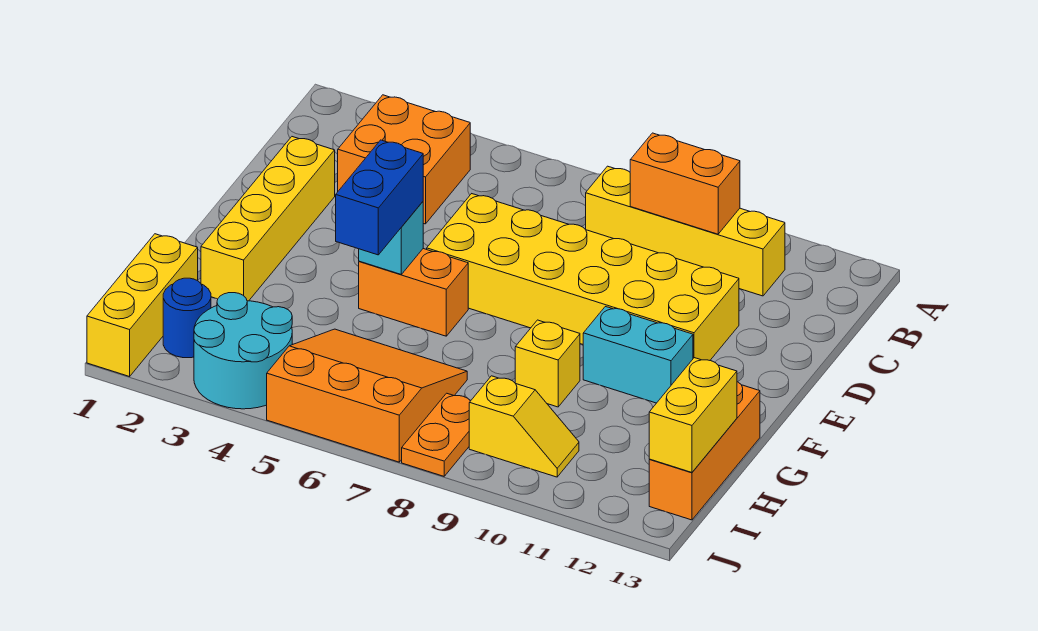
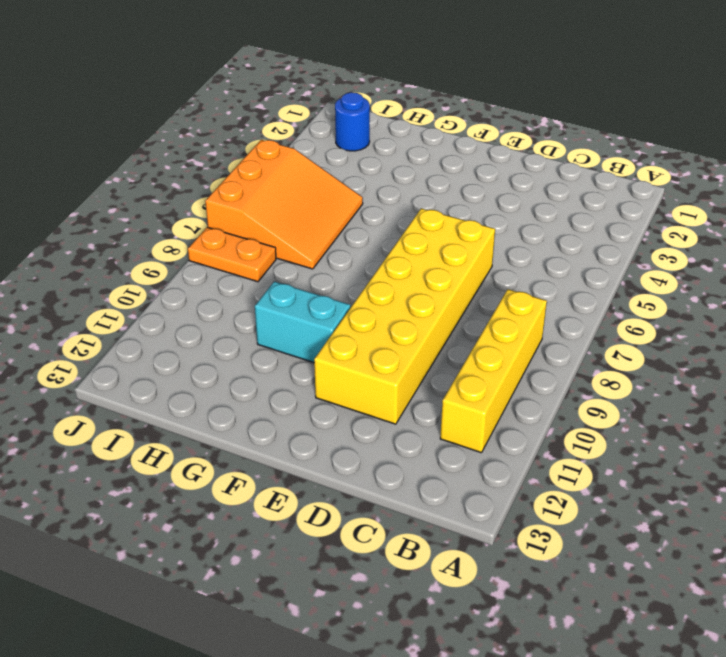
cyan brick F10:G10 level 1 -> cyan brick F10:F11 level 1
none -> orange brick B3:C4 level 1
none -> yellow brick D2:G2 level 1
none -> orange brick F5:F6 level 1

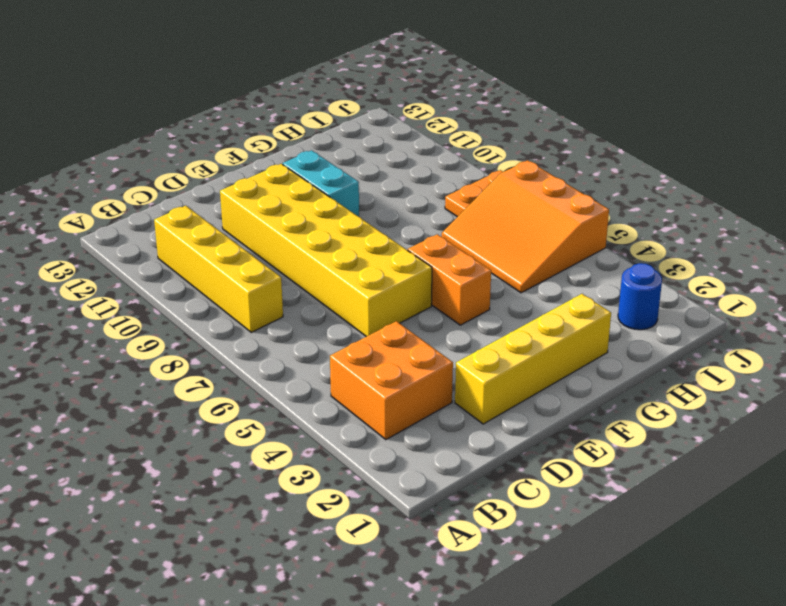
none -> yellow brick G9 level 1
none -> orange brick G13:I13 level 1
none -> yellow brick H1:J1 level 1

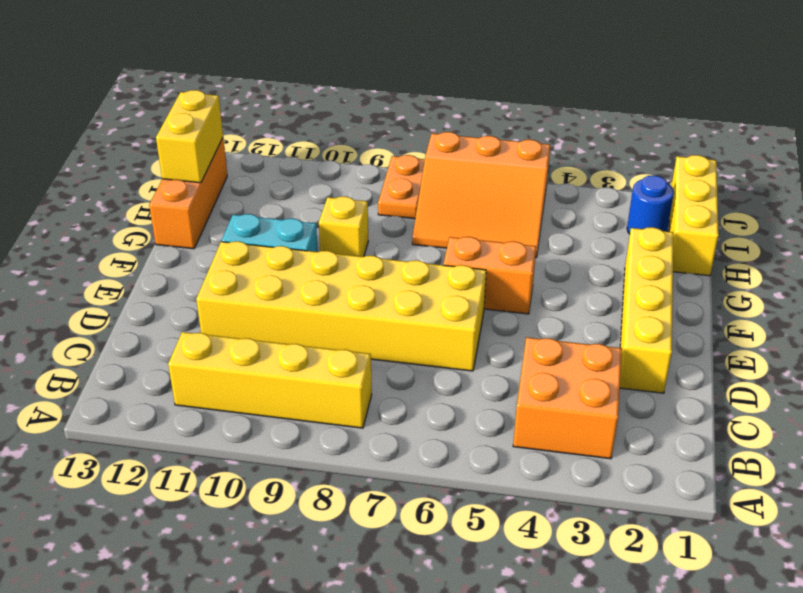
none -> cyan round brick I3:J4 level 1
none -> yellow slope I9:I10 level 1 top 9
none -> orange brick B9:B10 level 2

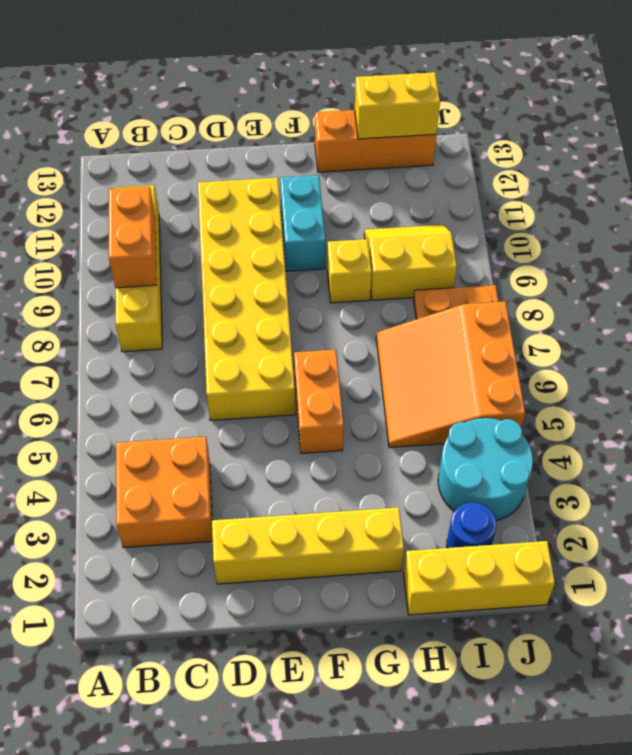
yellow slope H9:I10 level 1 top 9 -> yellow slope I9:I10 level 1 top 9
none -> cyan brick F5 level 2
none -> blue brick F5:G5 level 3

